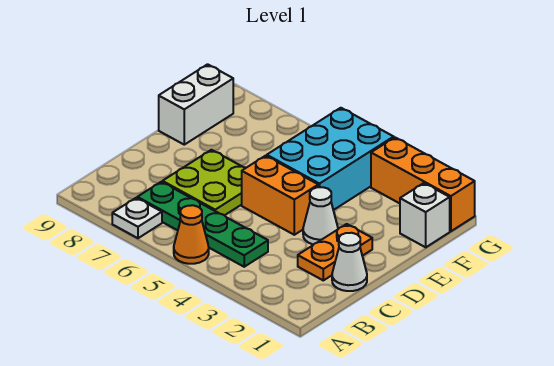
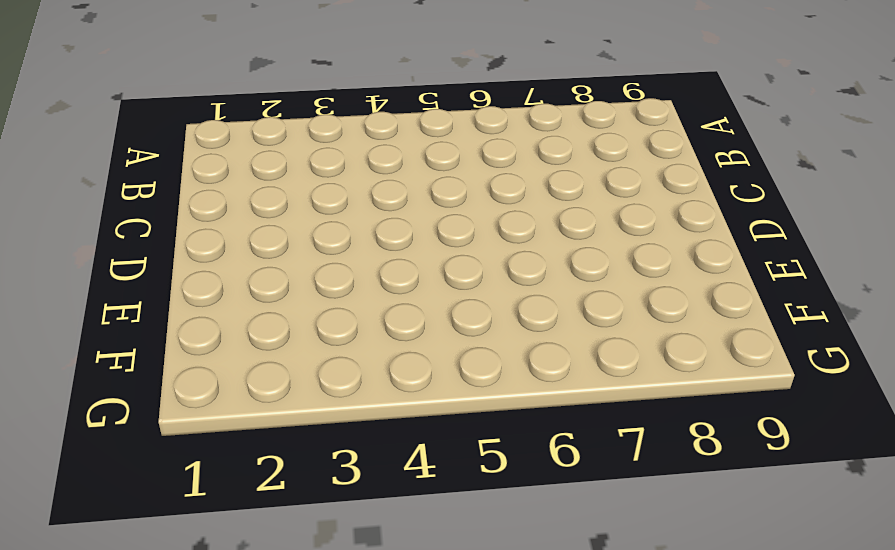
none -> orange cone A5 level 1
none -> white plate A7 level 1
none -> green plate B4:B7 level 1

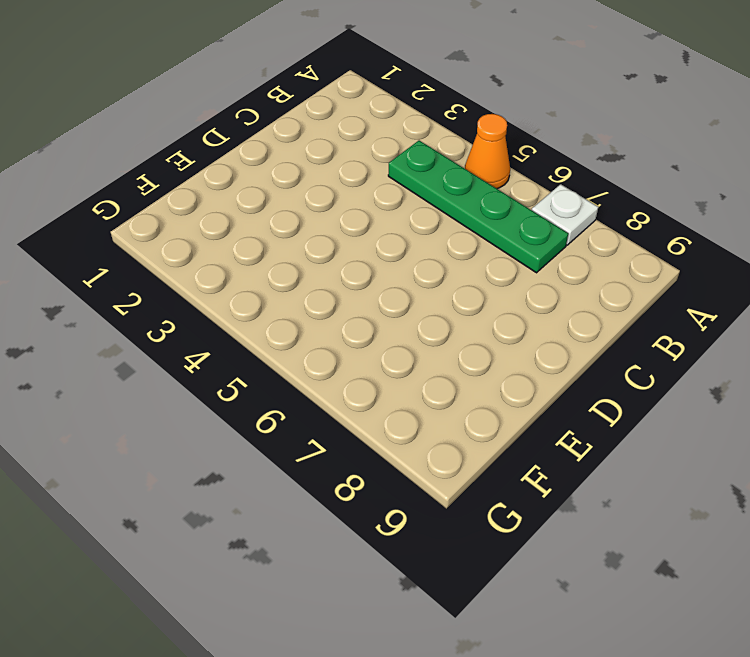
none -> white cone C1 level 1
none -> orange plate C2:D2 level 1
none -> lime plate C6:D7 level 1

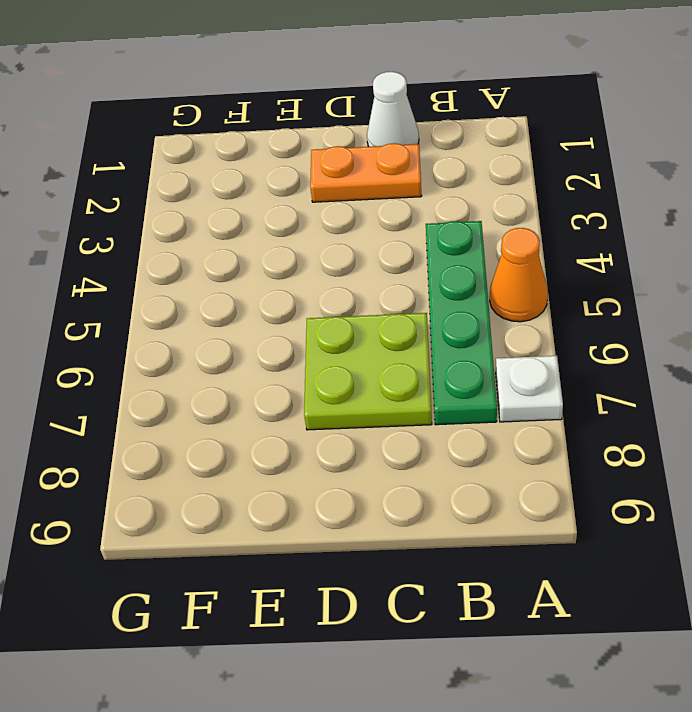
none -> white cone D3 level 1
none -> orange brick D4:D5 level 1
none -> cyan brick E4:G5 level 1

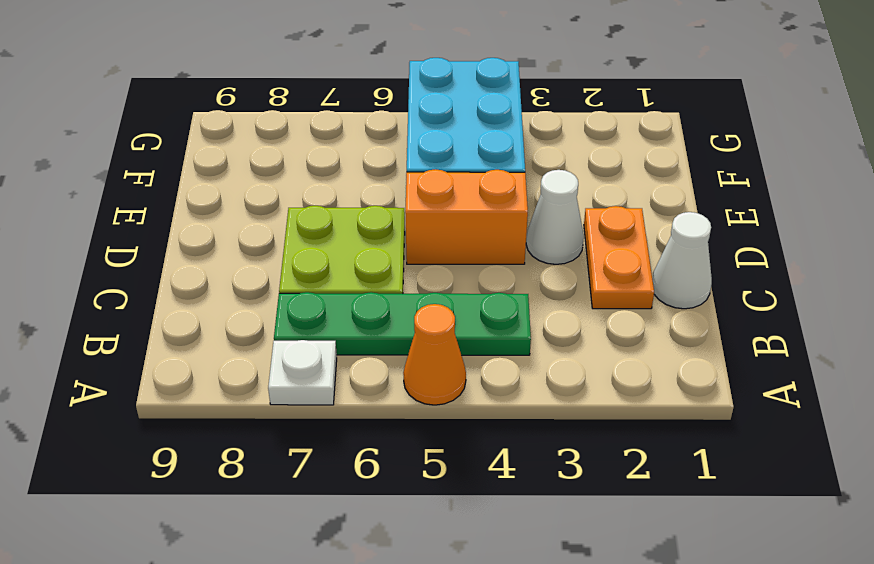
none -> white brick E9:F9 level 1
none -> white brick F1 level 1
none -> orange brick G1:G3 level 1

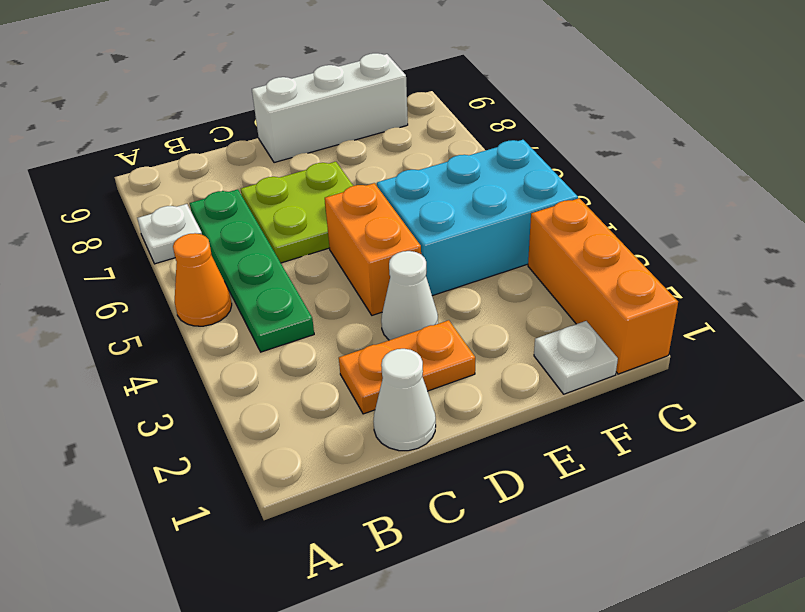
white brick D9:F9 level 1 -> white brick E9:F9 level 1
white plate F1 level 1 -> white brick F1 level 1

